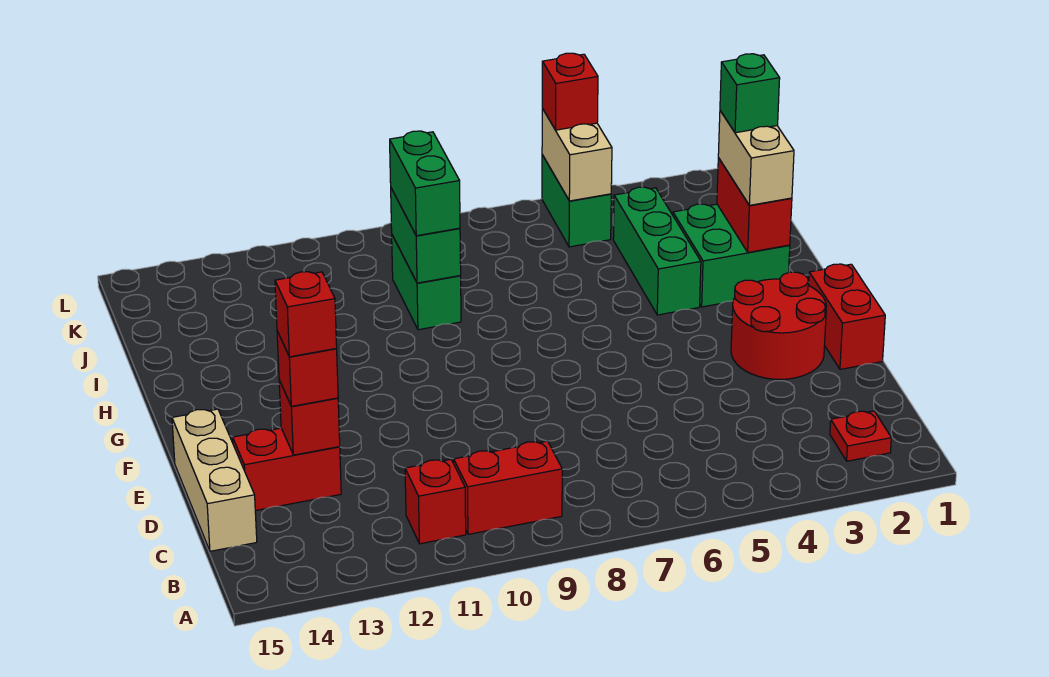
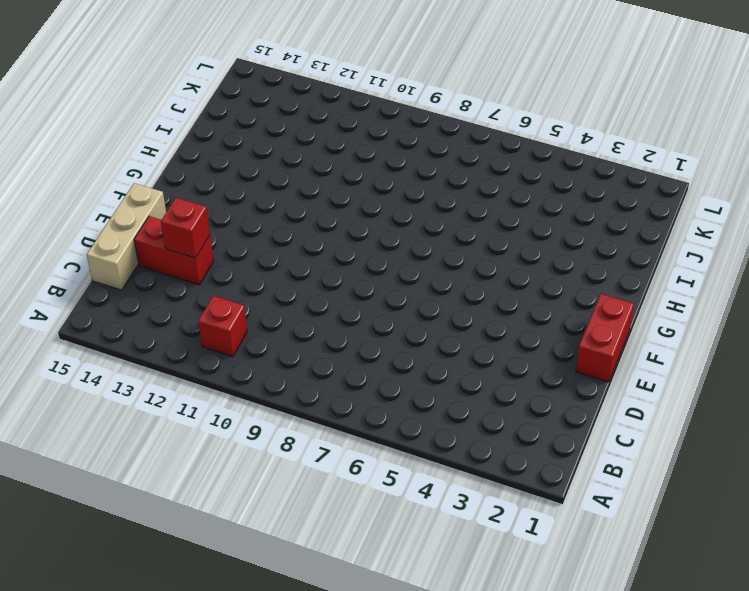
none -> red plate B2 level 1
none -> red brick B9:B10 level 1
none -> red round brick E2:F3 level 1

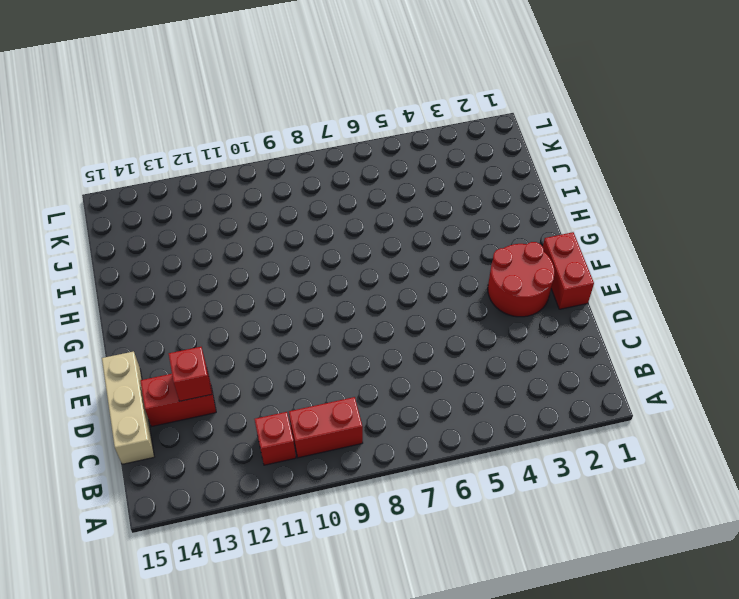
none -> red plate B2 level 1
none -> green brick H2:I3 level 1
none -> green brick H4:J4 level 1

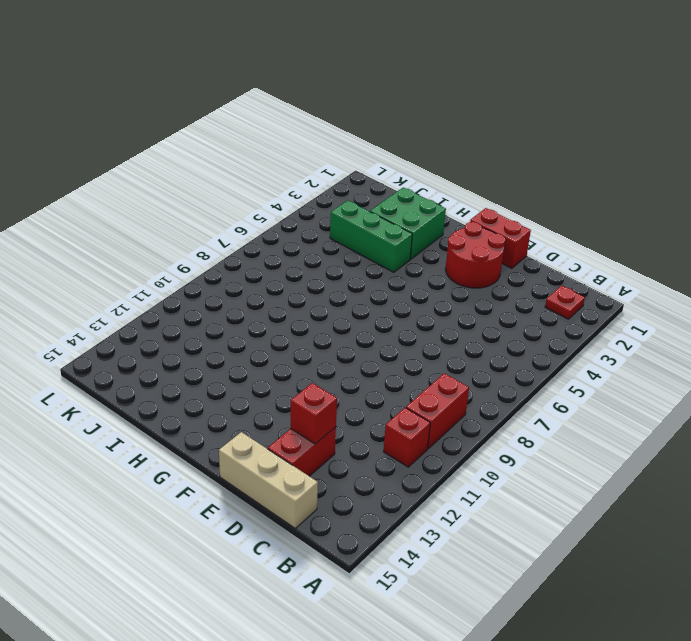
none -> green brick I9:J9 level 1
none -> green brick K5:L5 level 1
none -> red brick H2:I2 level 2

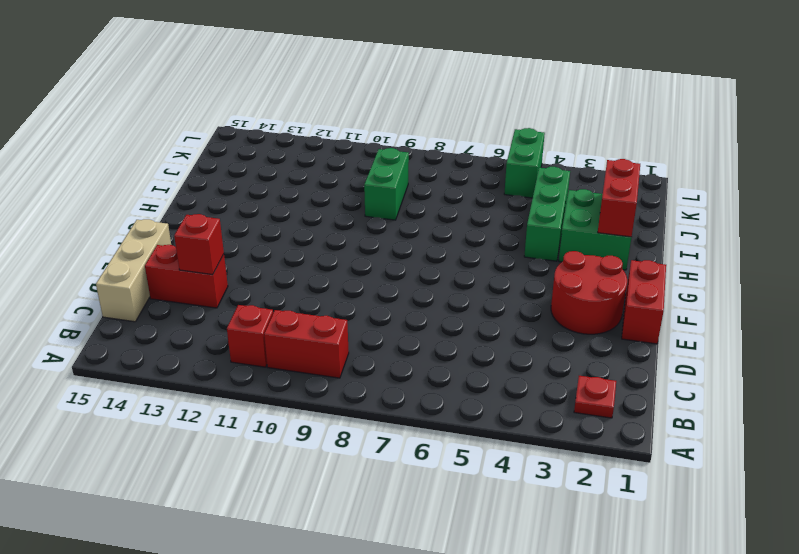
none -> green brick I9:J9 level 2
none -> tan brick K5:L5 level 2
none -> red brick D13 level 3

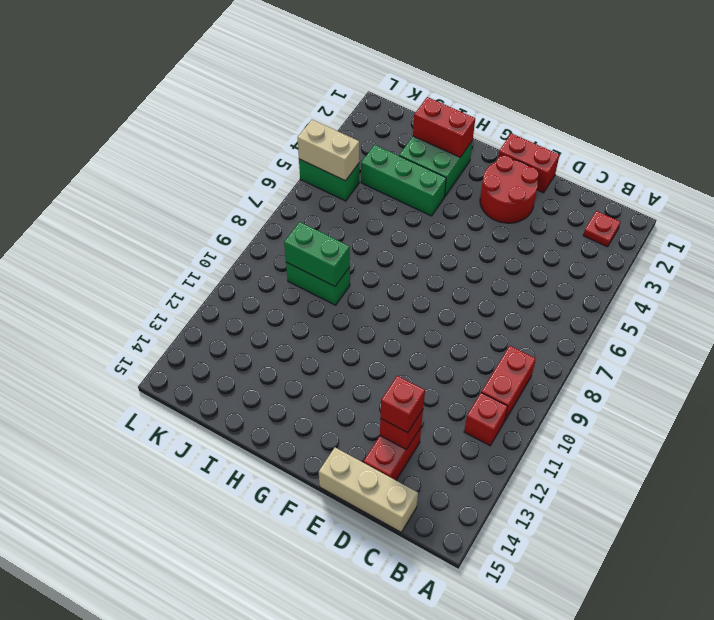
none -> tan brick H2:I2 level 3
none -> green brick I9:J9 level 3
none -> red brick L5 level 3

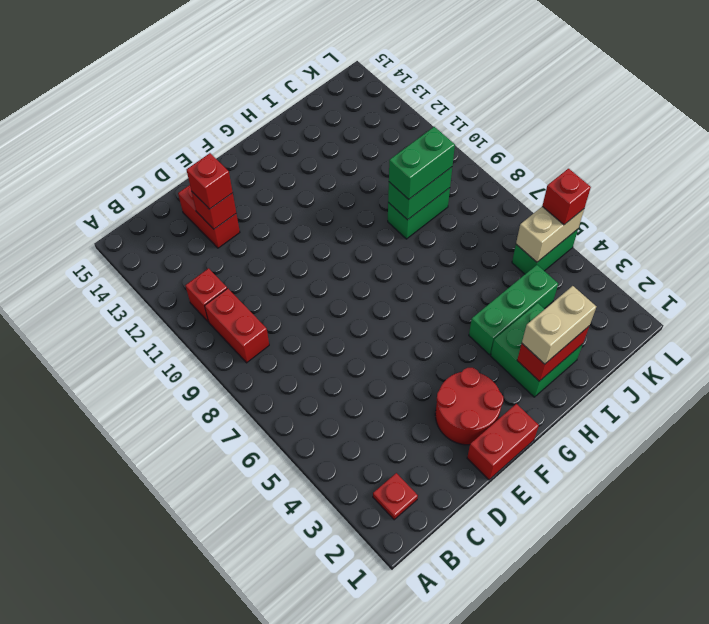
none -> tan brick C15:E15 level 1
none -> red brick D13 level 4
none -> green brick I2 level 4

